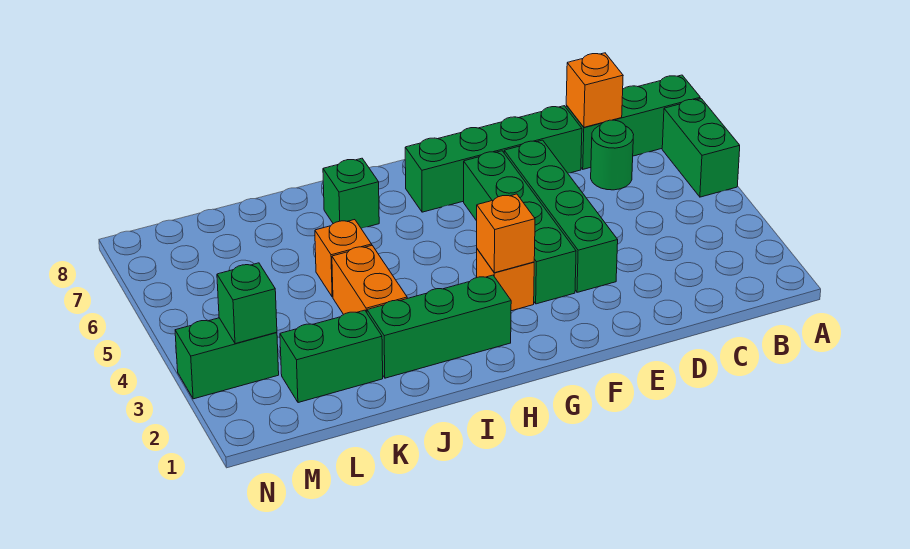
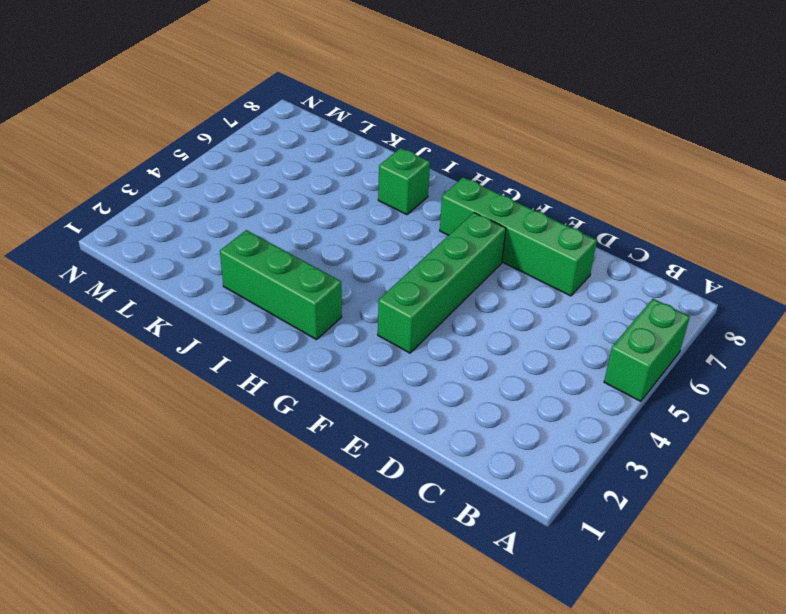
none -> green brick A7:C7 level 1
none -> green round brick C6 level 1
none -> green brick E3:E6 level 1

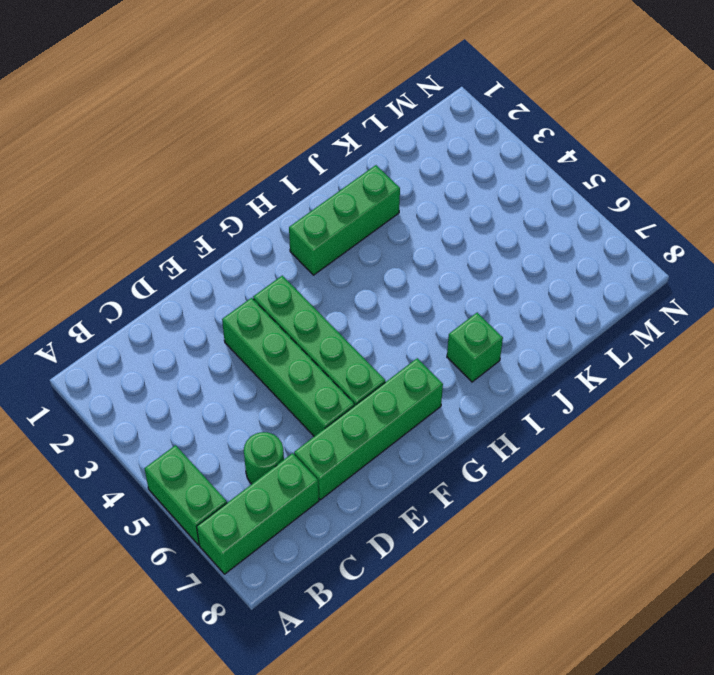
none -> orange brick G3 level 1
none -> orange brick J3:J4 level 1
none -> orange brick J5 level 1

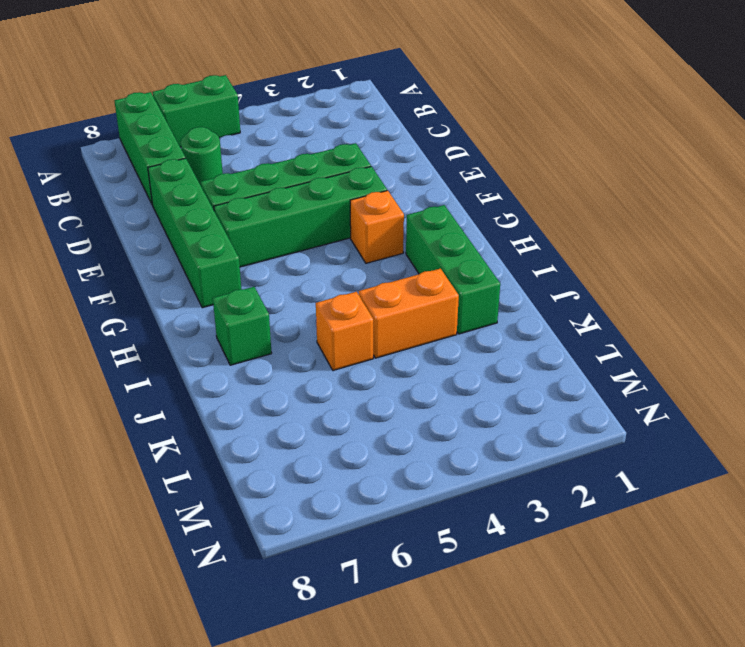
none -> green brick K2:L2 level 1
none -> green brick M3:N3 level 1
none -> orange brick C7 level 2

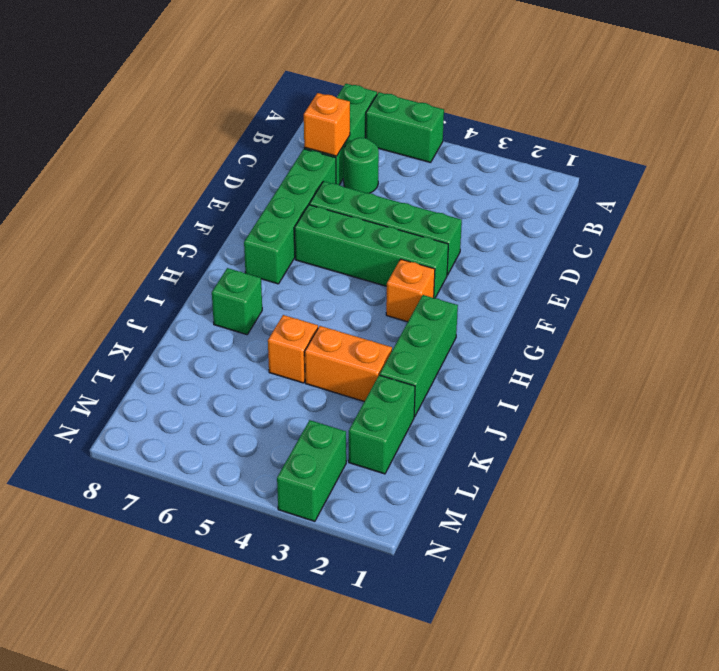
none -> orange brick G3 level 2
none -> green brick M3 level 2

